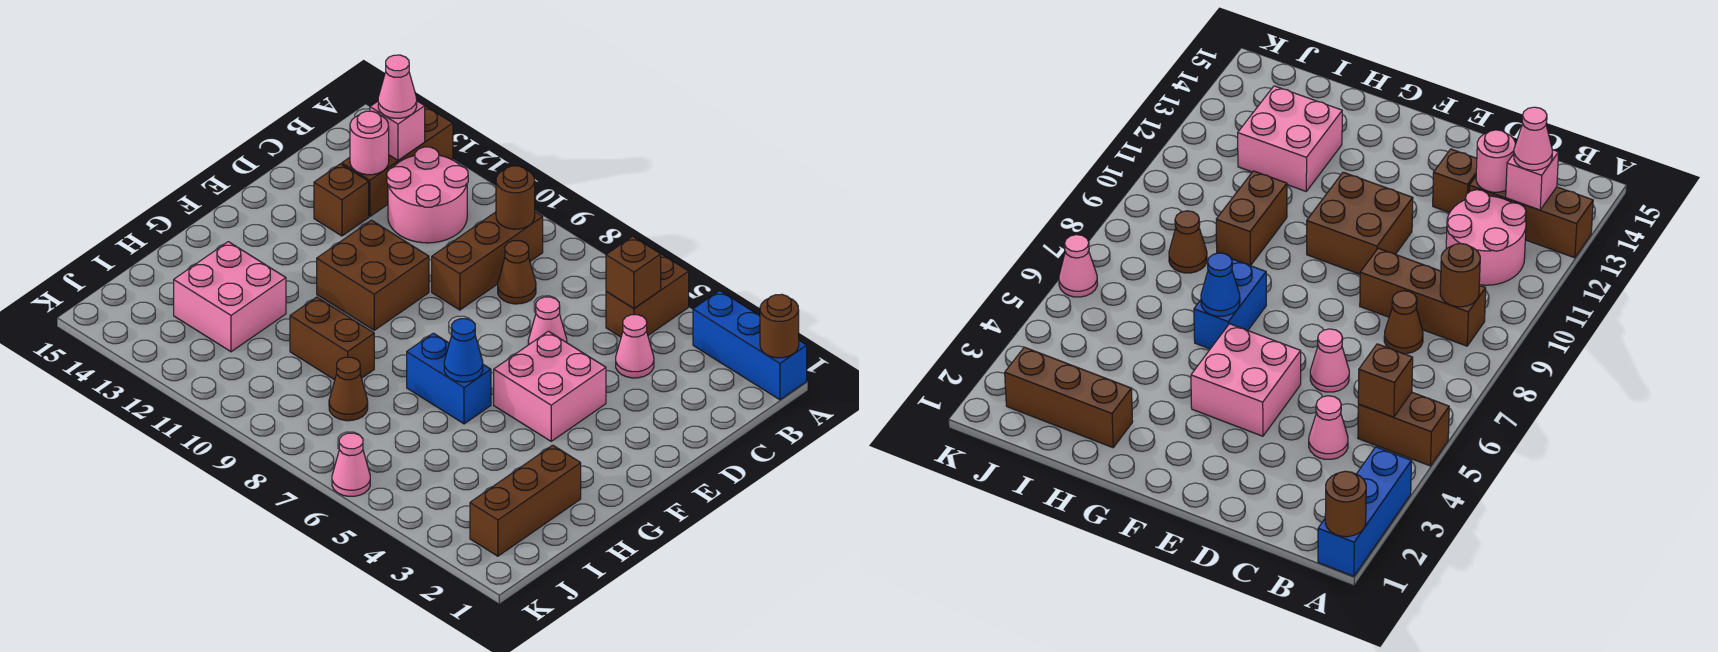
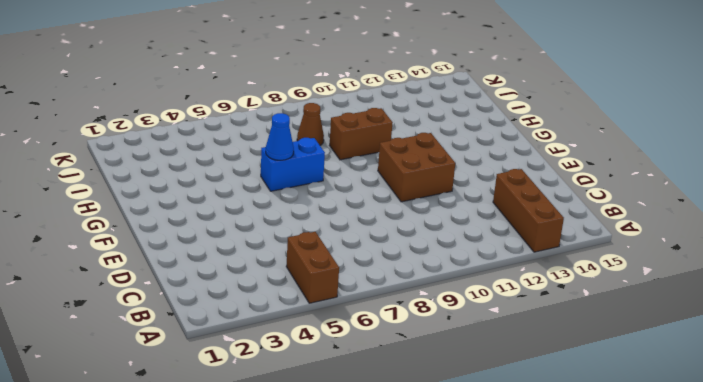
none -> blue brick A1:A3 level 1
none -> brown brick B9:D9 level 1
none -> pink round brick B11:C12 level 1

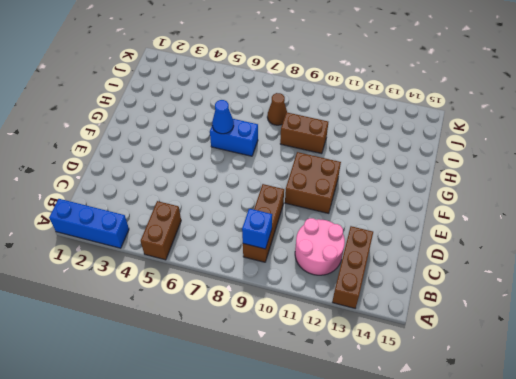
blue brick B9 level 2 -> brown round brick B9 level 2
none -> pink cone C4 level 1
none -> brown cone C8 level 1
none -> pink cone D6 level 1

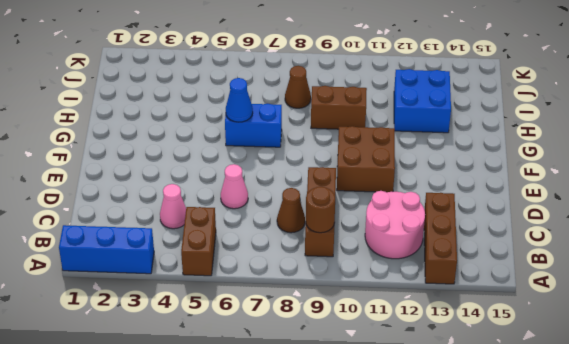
blue brick H12:I13 level 1 -> pink brick H12:I13 level 1
none -> brown brick D13 level 1
none -> pink brick E4:F5 level 1
none -> brown brick H2:J2 level 1

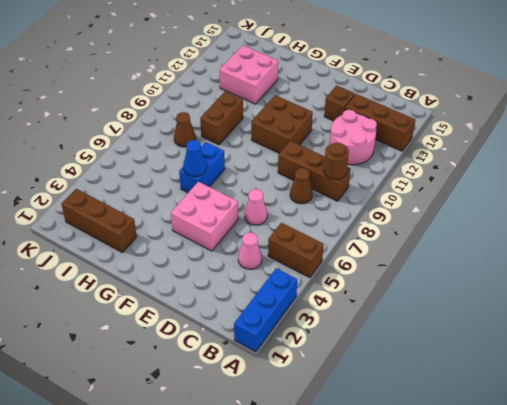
none -> pink cone K6 level 1
none -> brown round brick A1 level 2
none -> brown brick B5 level 2

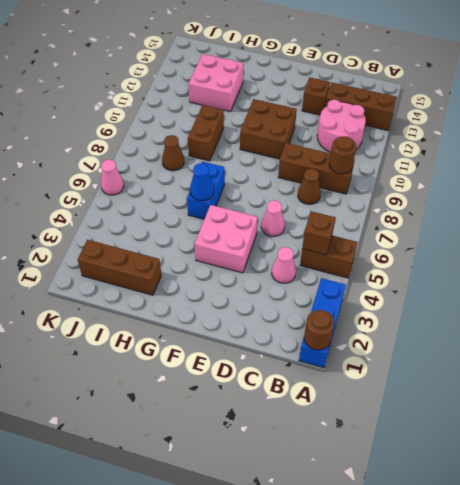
none -> pink brick B13 level 2
none -> pink round brick C13 level 2
none -> pink cone B13 level 3

